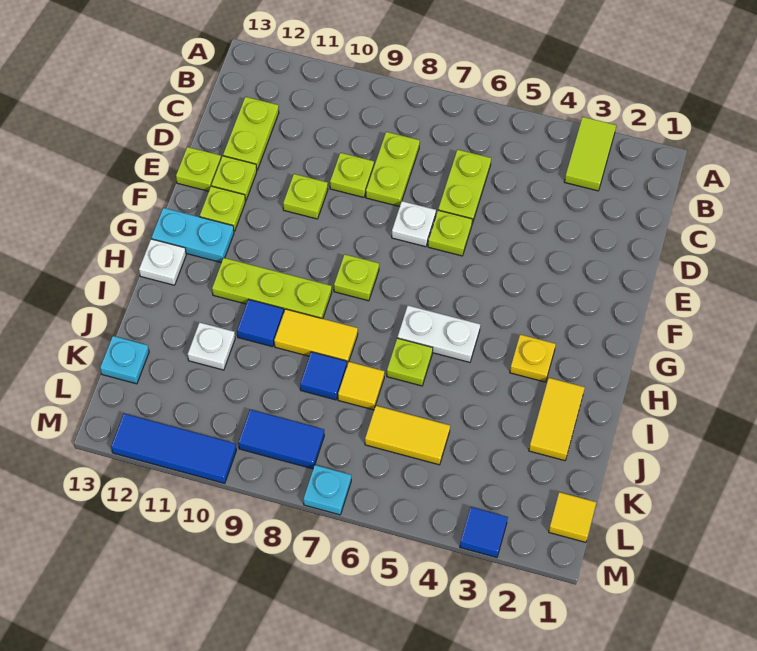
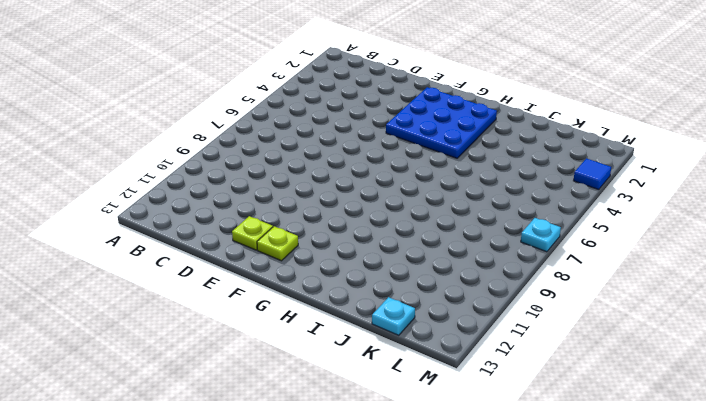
blue plate F2:H4 level 1 -> yellow plate H3 level 1
none -> lime tile A3:B3 level 1
none -> lime plate C6:D6 level 1
none -> lime plate C8:D8 level 1
none -> lime plate C12:D12 level 1

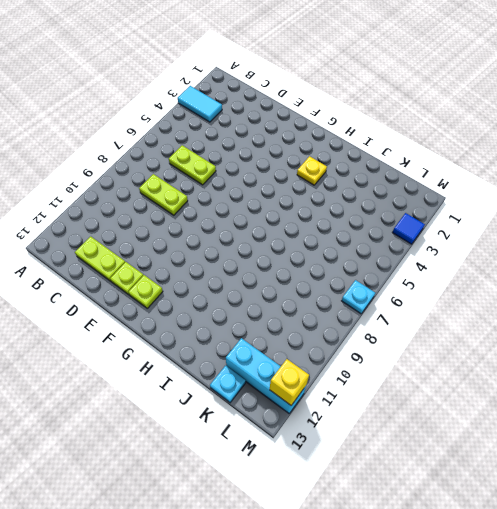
cyan tile A3:B3 level 1 -> lime tile A3:B3 level 1
cyan brick K12:M12 level 1 -> blue tile M10:M12 level 1
yellow brick M12 level 2 -> none
none -> lime plate D9 level 1
none -> lime plate E6 level 1
none -> white plate E7 level 1
none -> lime plate E10 level 1

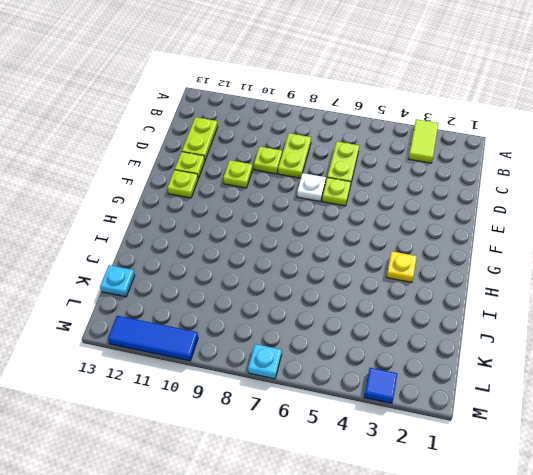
none -> lime plate E13 level 1
none -> lime plate G8 level 1
none -> cyan plate G12:G13 level 1
none -> white plate H5:H6 level 1

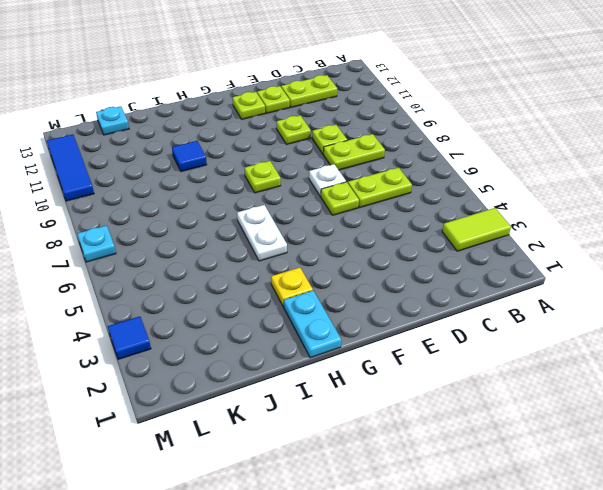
cyan plate H1:H2 level 1 -> cyan plate G12:G13 level 1
none -> lime plate E13 level 1
none -> lime plate H9:H11 level 1
none -> white plate H13 level 1
none -> yellow tile I2:J2 level 1

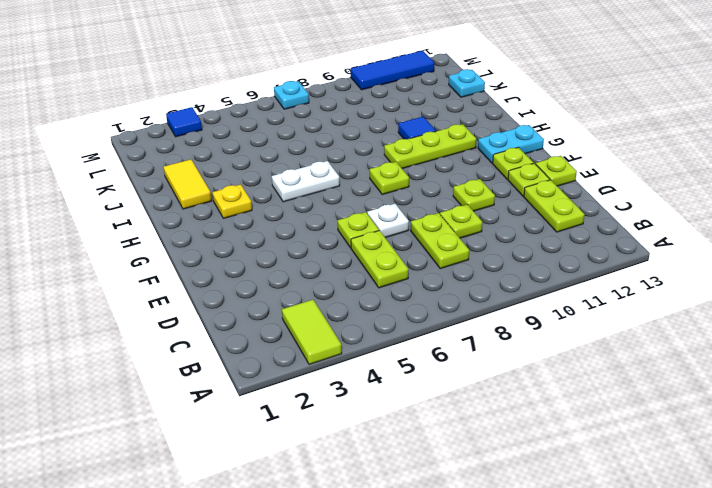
none -> white plate H13 level 1
none -> lime plate I6 level 1
none -> yellow tile I8:I9 level 1
none -> yellow tile J7 level 1

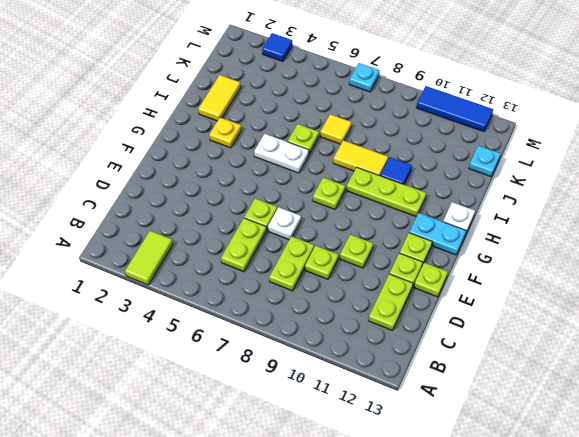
none -> blue tile J8 level 1
none -> white plate J11 level 1
none -> yellow tile K5:K6 level 1
none -> yellow tile L1 level 1

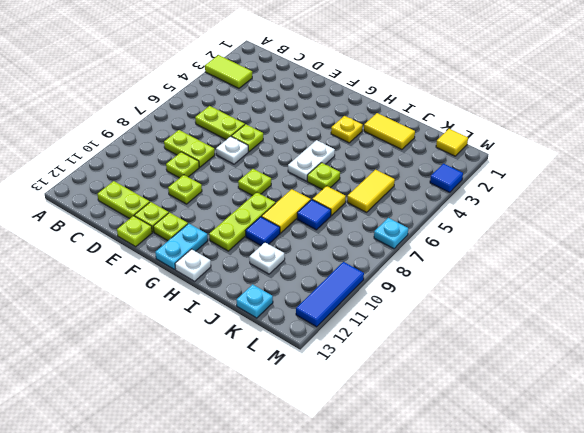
none -> blue tile L8:L9 level 1

